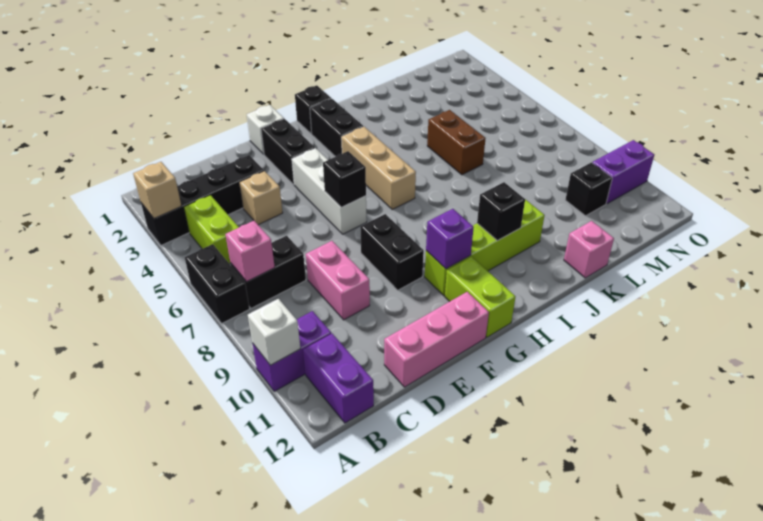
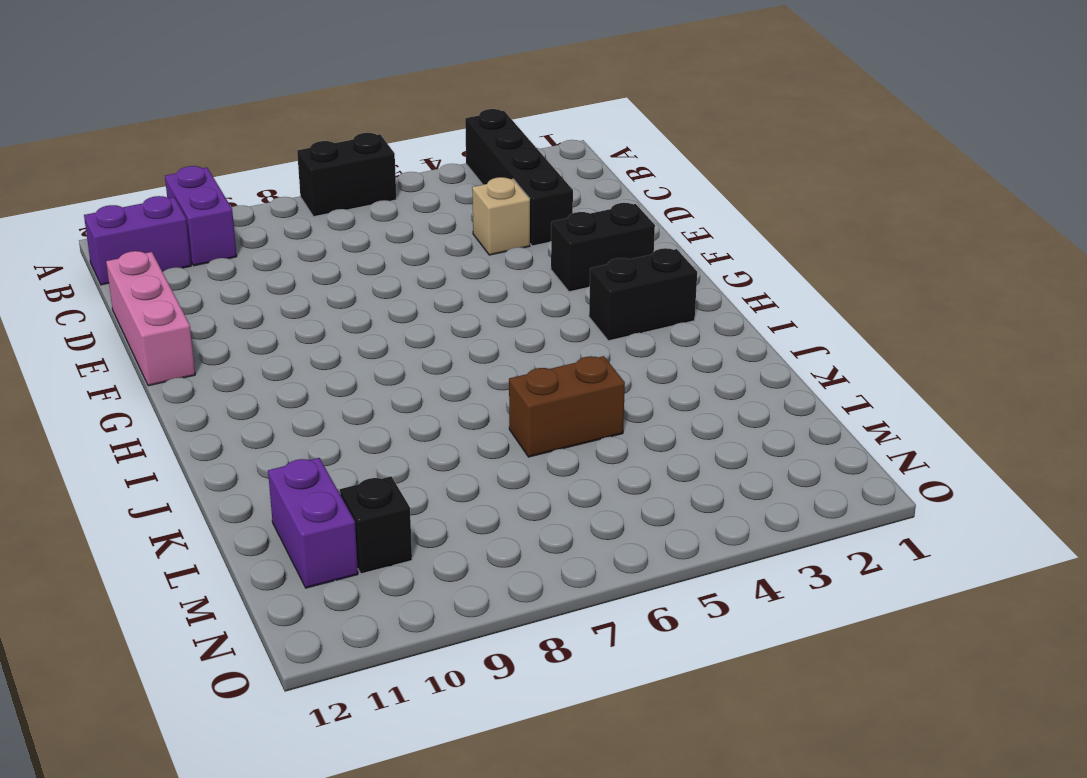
purple brick L11:M11 level 1 -> purple brick N10:O10 level 1
none -> lime brick B4:B5 level 1
none -> black brick B7:C7 level 1
none -> pink brick D8:D9 level 1

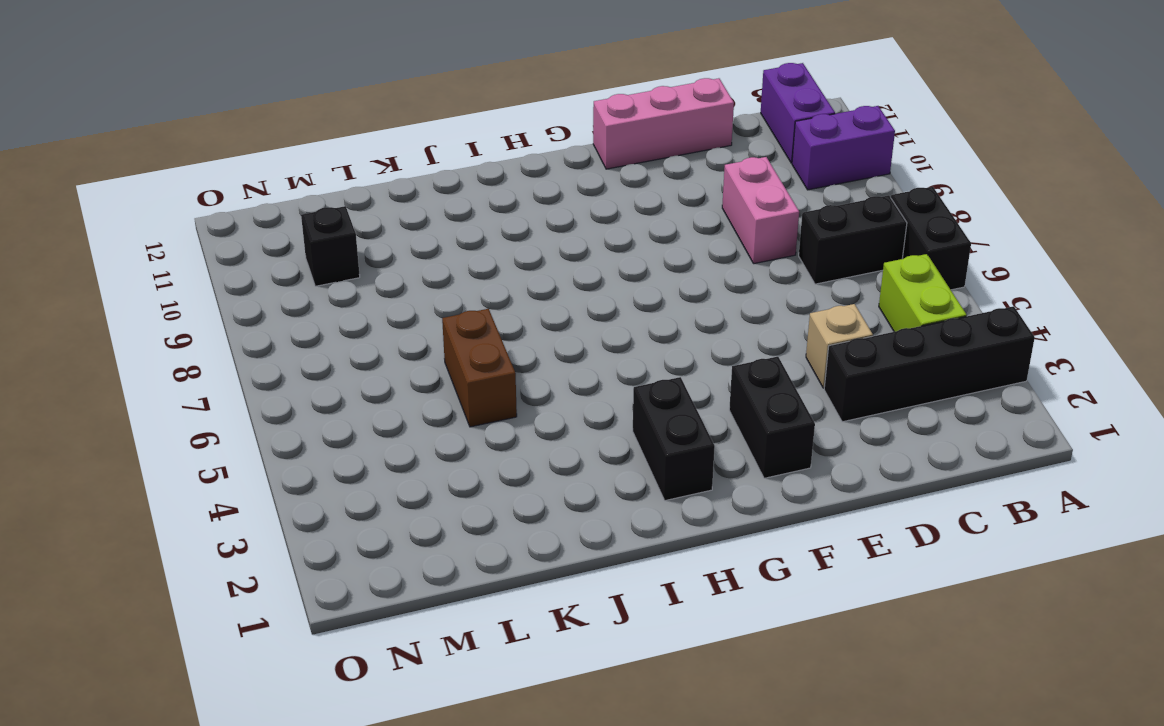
none -> white brick F1 level 1
none -> white brick F4:F6 level 1
none -> black brick F8:F9 level 1

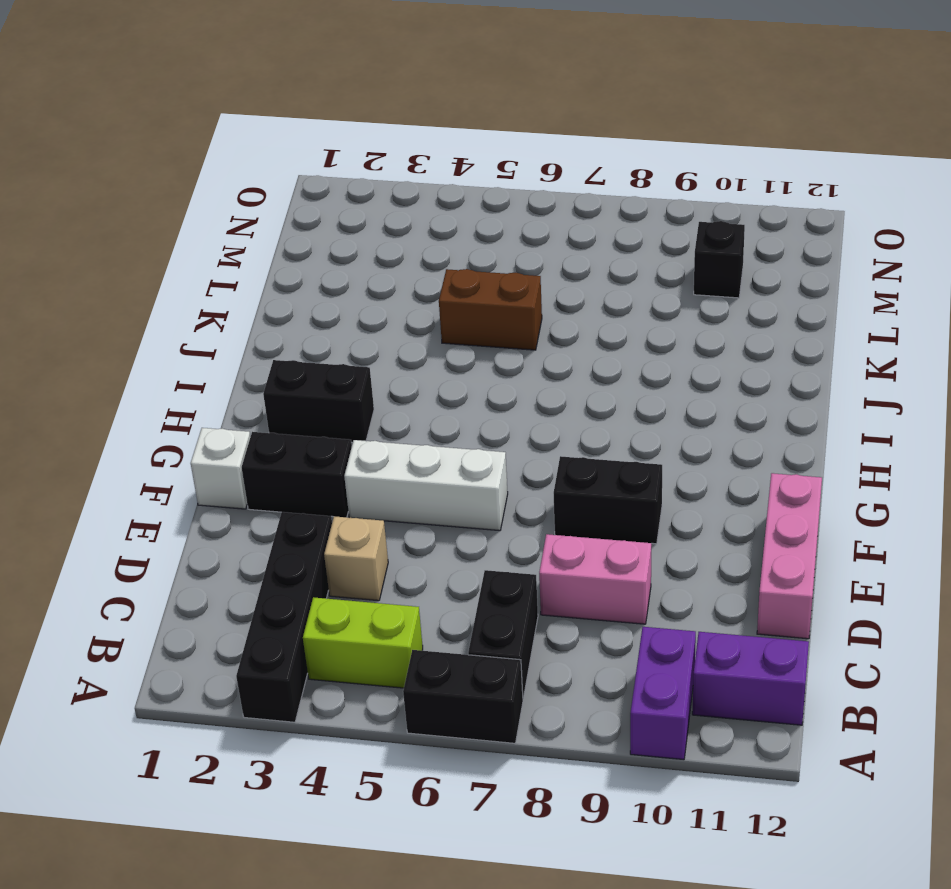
none -> lime brick G10:J10 level 1
none -> lime brick G11:G12 level 1
none -> black brick H1 level 1

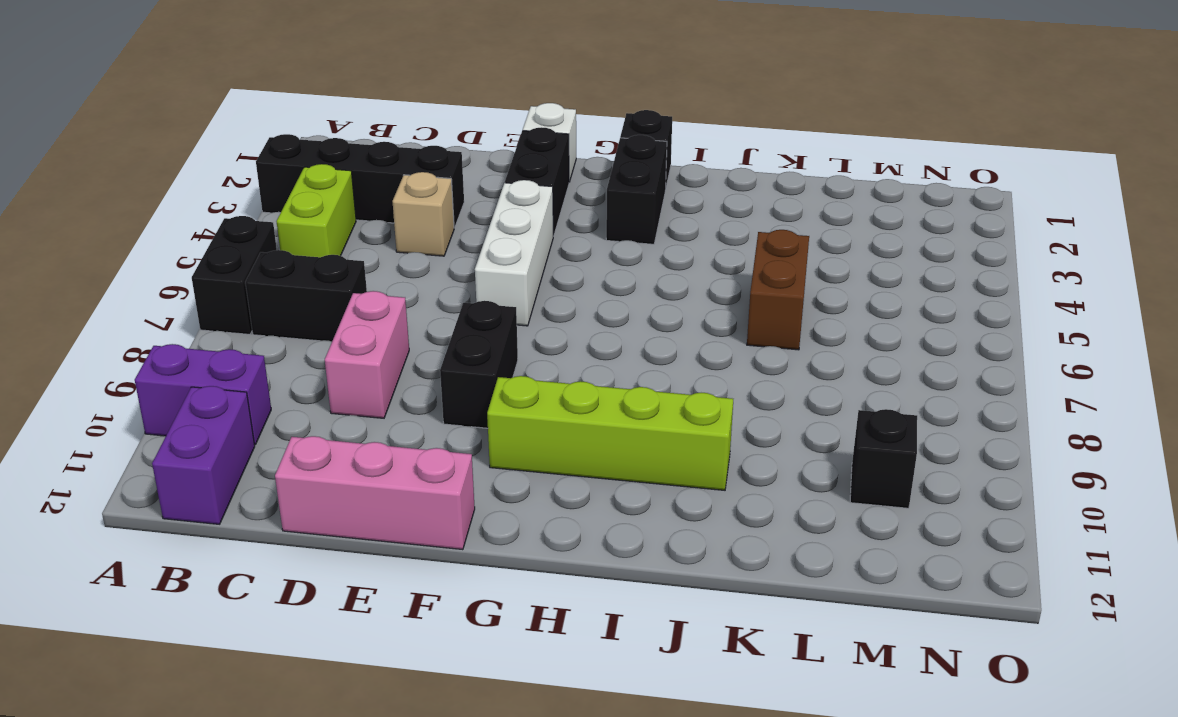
none -> lime brick G11:G12 level 1
none -> tan brick H4:H6 level 1
none -> pink brick K12 level 1

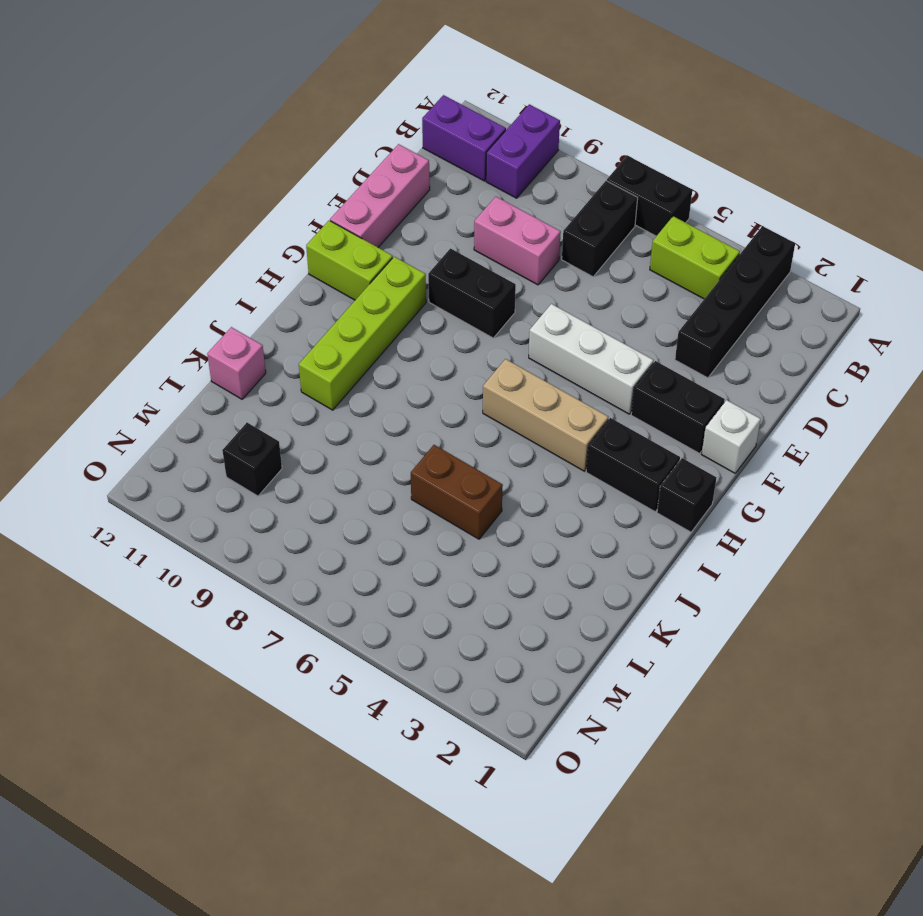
none -> tan brick D4 level 1
none -> purple brick N10:O10 level 1
none -> tan brick A3 level 2

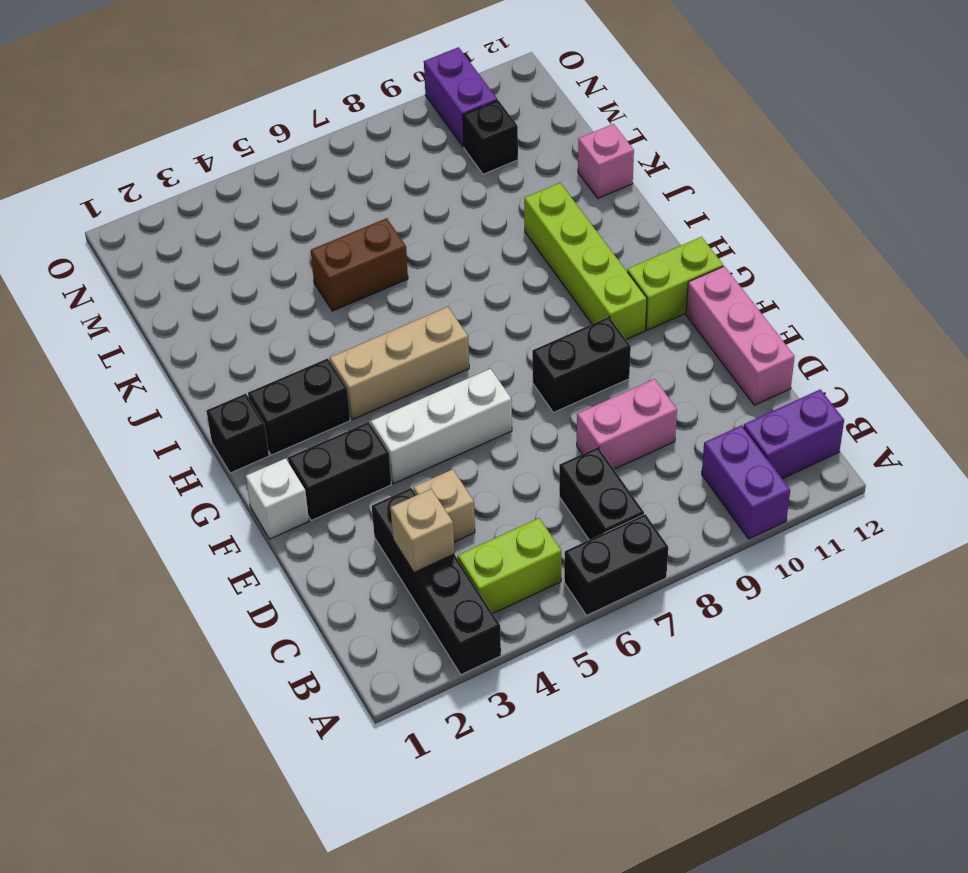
tan brick C3 level 2 -> tan brick A3 level 2
none -> white brick A10 level 2
none -> pink brick B7 level 2
none -> black brick F6 level 2

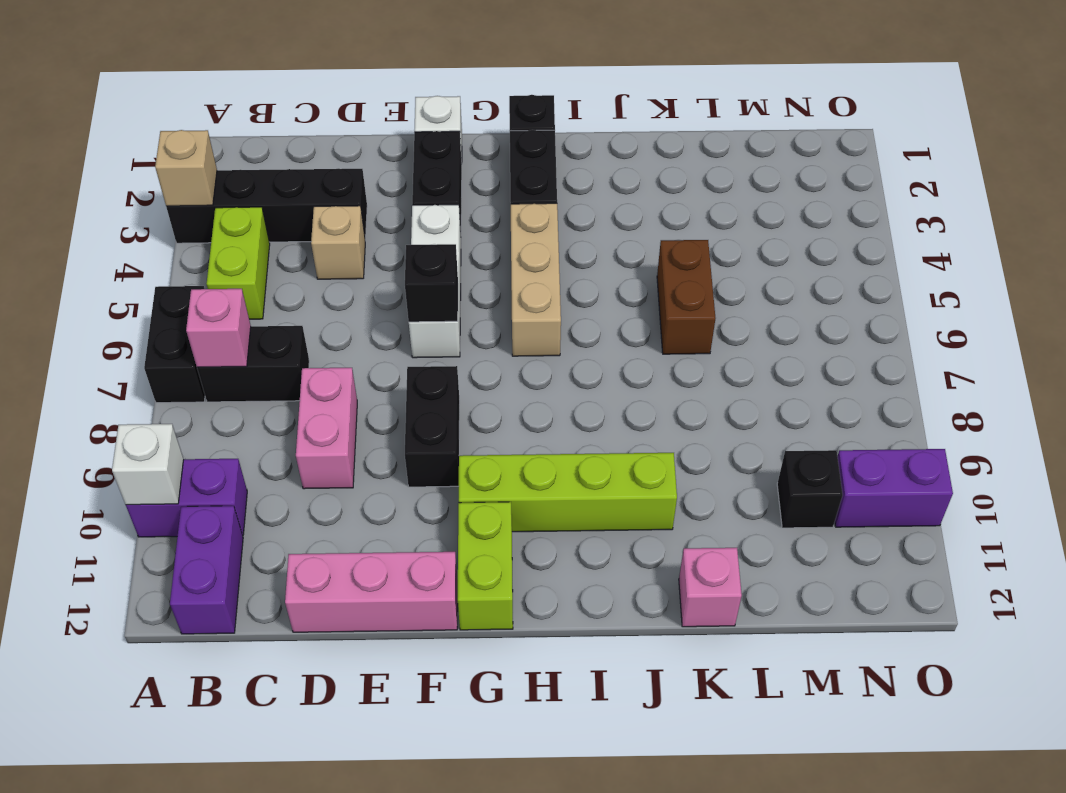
none -> purple brick G10 level 2
none -> black brick I10 level 2

